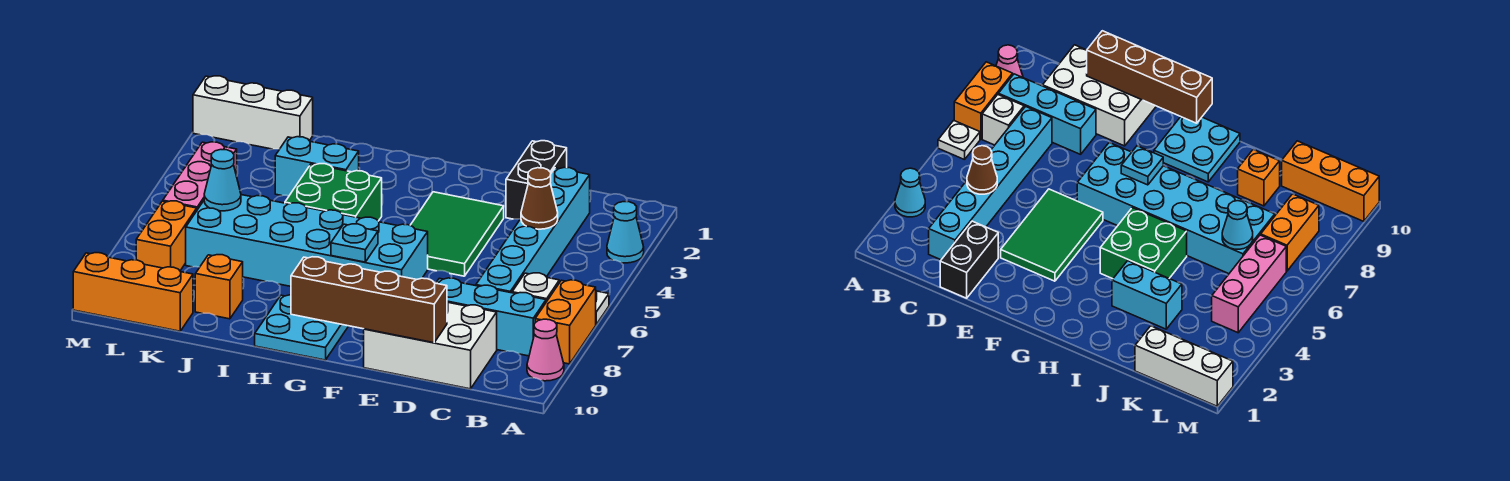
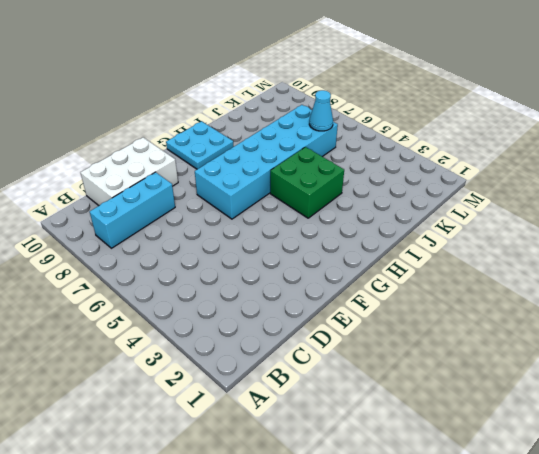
none -> cyan cone A3 level 1
none -> white plate A6 level 1
none -> orange brick A7:A8 level 1

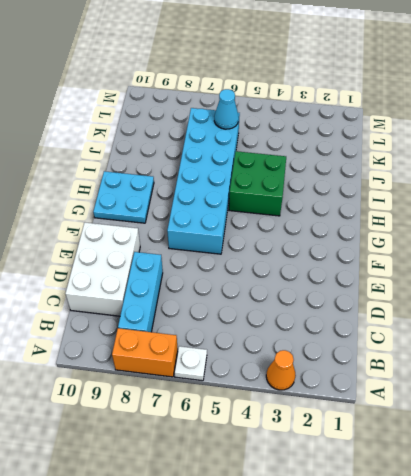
orange cone A3 level 1 -> cyan cone A3 level 1
none -> pink cone A9 level 1
none -> white brick B7 level 1
none -> cyan brick C2:C7 level 1

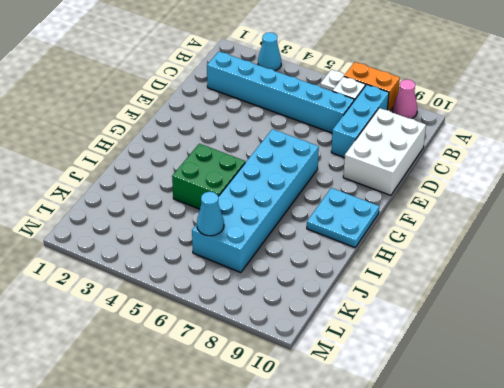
none -> black brick D1:D2 level 1
none -> green tile E3:F5 level 1
none -> cyan brick I3:J3 level 1

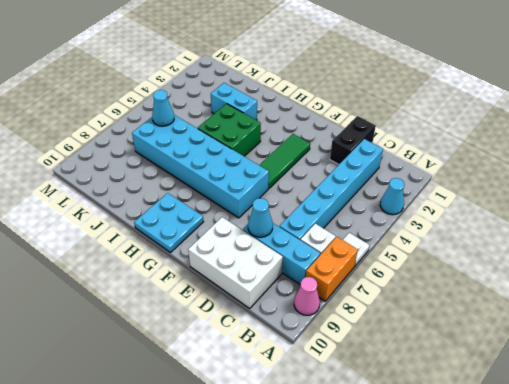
cyan cone D8 level 2 -> none
green tile F3:F5 level 1 -> green tile E3:F5 level 1
none -> orange brick J9 level 1
none -> white brick K1:M1 level 1
none -> orange brick K10:M10 level 1

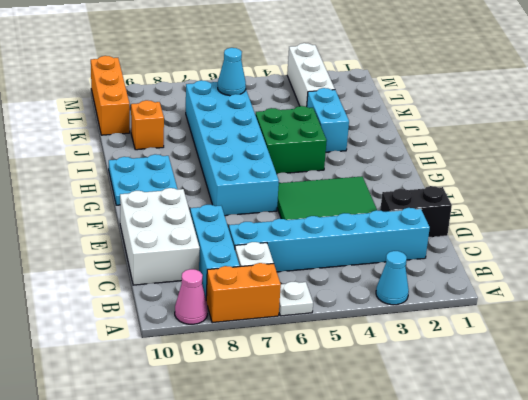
white brick K3:M3 level 1 -> white brick K1:M1 level 1
none -> pink brick L4:L6 level 1
none -> orange brick L7:L8 level 1
none -> brown cone C4 level 2

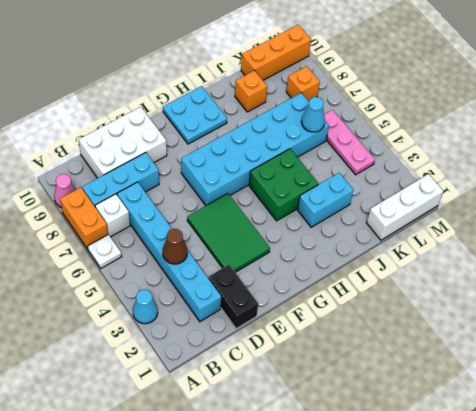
pink plate L4:L6 level 1 -> pink brick L4:L6 level 1
orange brick L8 level 1 -> orange brick L7:L8 level 1
none -> brown brick D10:G10 level 2
none -> cyan plate G7 level 2

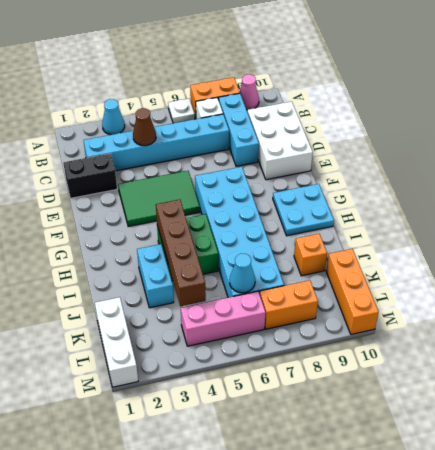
brown brick H4:K4 level 2 -> brown brick D10:G10 level 2
none -> cyan plate G7 level 2

